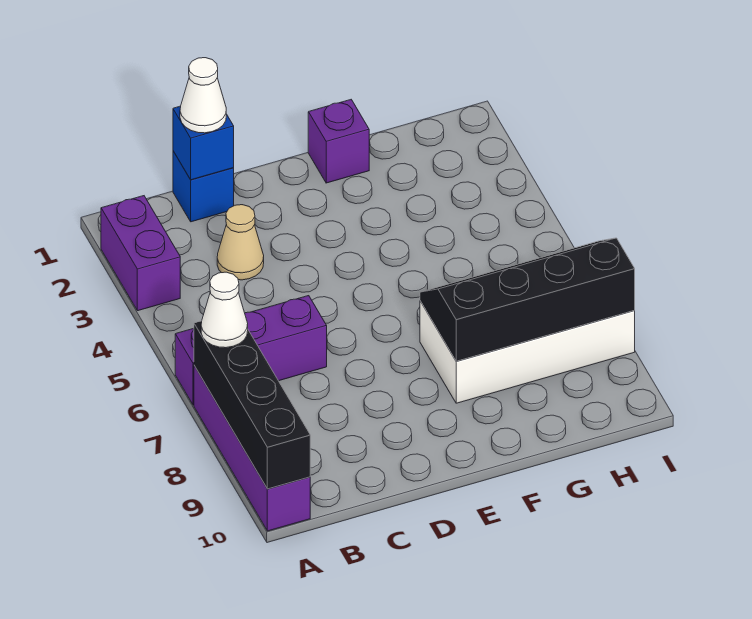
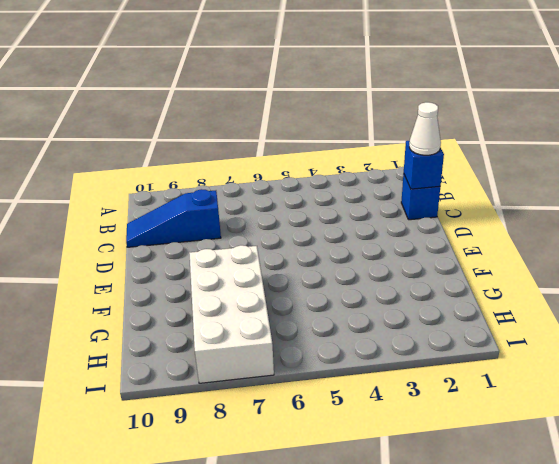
blue slope C8:C10 level 1 top 8 -> none
none -> purple brick A2:A3 level 1
none -> purple brick A6:C6 level 1
none -> purple brick A7:A10 level 1

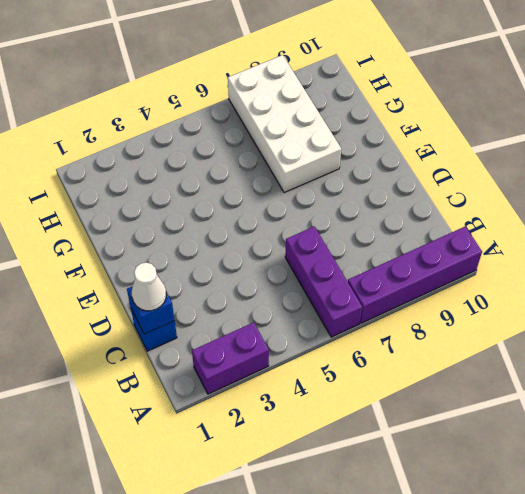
none -> tan cone C3 level 1
none -> purple brick F1 level 1
none -> black brick A7:A10 level 2

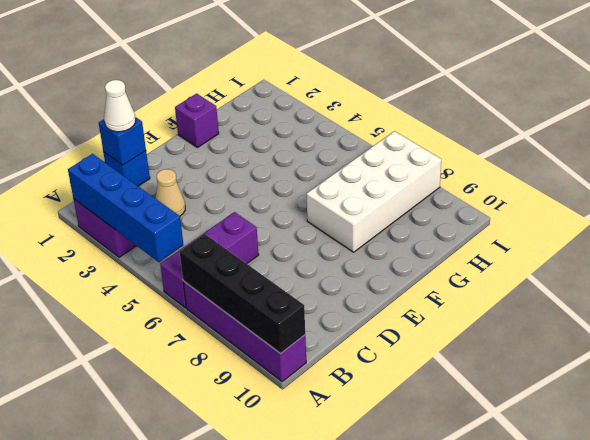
blue brick A2:A5 level 2 -> none
none -> black slope F7:I8 level 2 top 8
none -> white cone A7 level 3

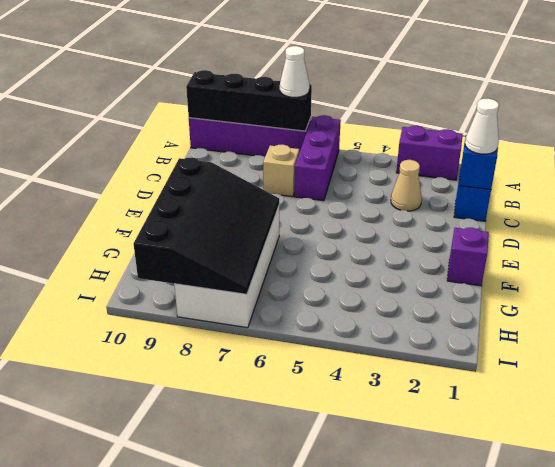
tan brick C7 level 1 -> none
black slope F7:I9 level 2 top 9 -> black slope F7:I8 level 2 top 8

